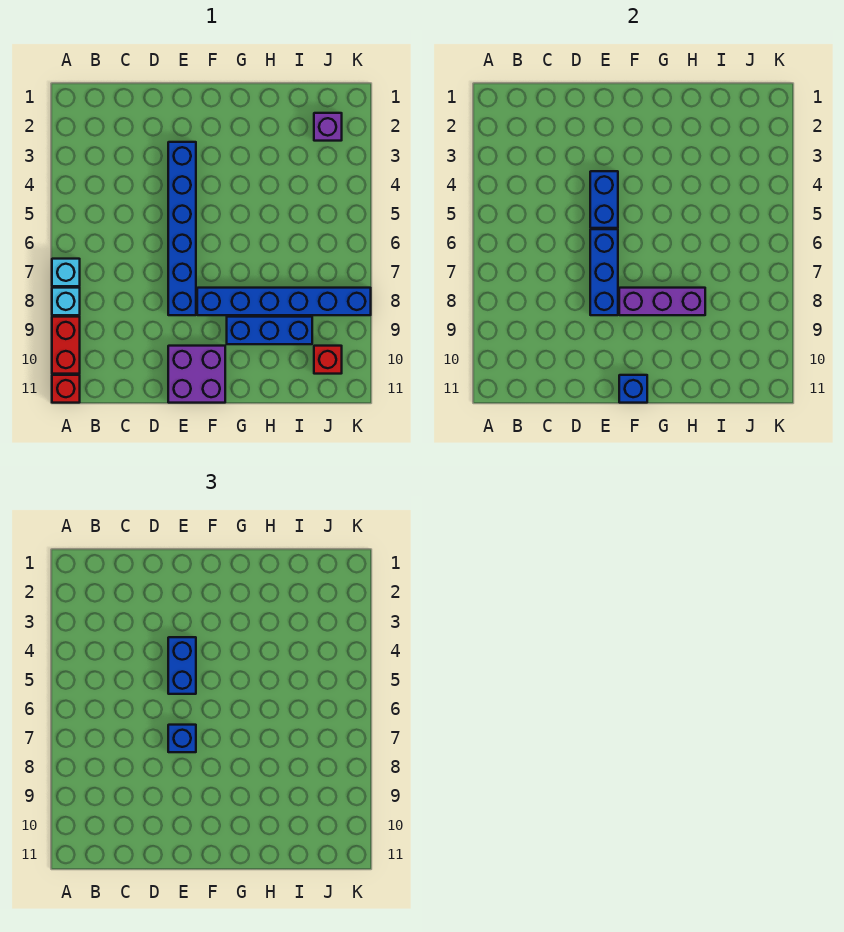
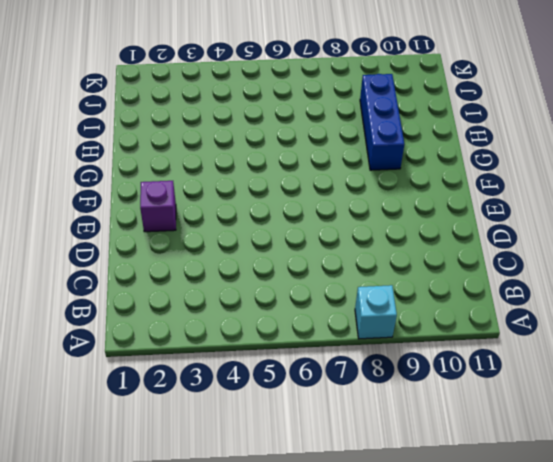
purple brick E2 level 1 -> purple brick J2 level 1
none -> cyan brick A7 level 1
none -> red brick A9:A10 level 1
none -> red brick A11 level 1

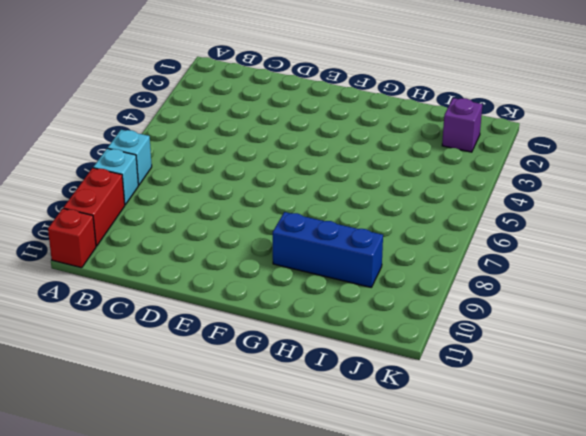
none -> blue brick E3:E8 level 1
none -> purple brick E10:F11 level 1
none -> blue brick F8:K8 level 1

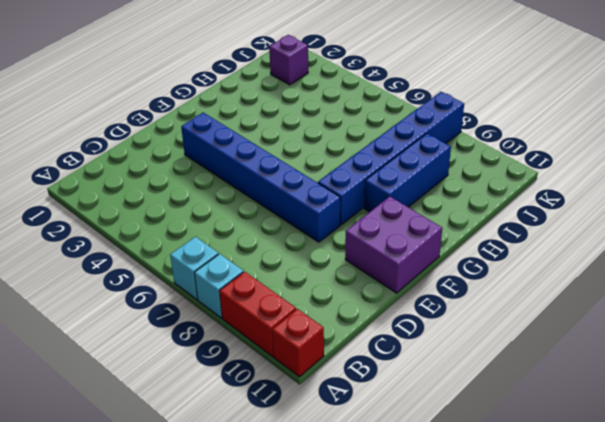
none -> red brick J10 level 1
none -> blue brick E4:E5 level 2
none -> blue brick E6:E8 level 2

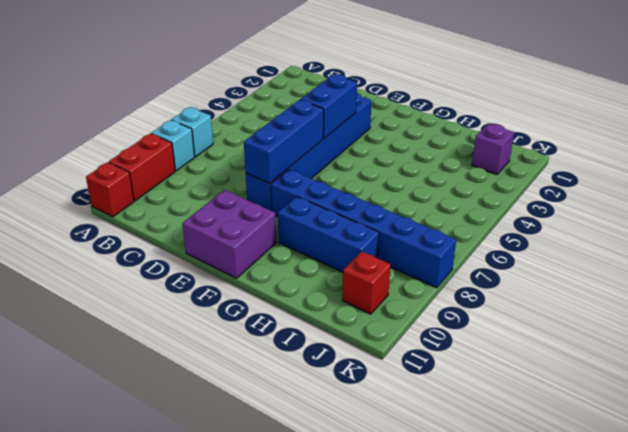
none -> purple brick F8:H8 level 2
none -> blue brick F11 level 2
none -> blue brick E4:E5 level 3

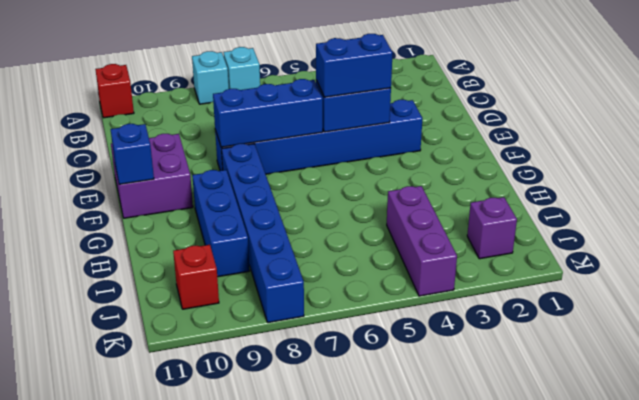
purple brick I4:K4 level 1 -> purple brick F8:H8 level 2
none -> red brick A9:A10 level 1
none -> blue brick E7 level 3

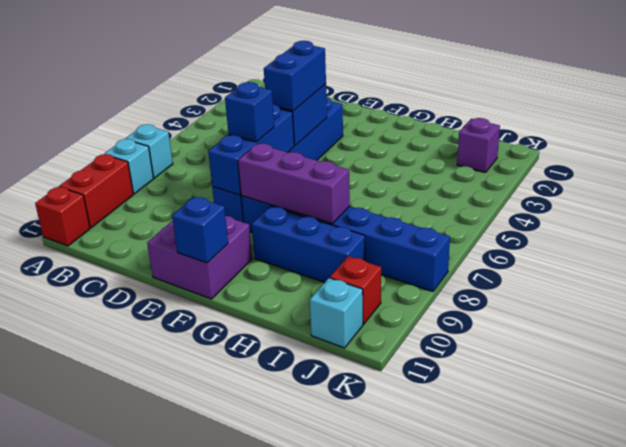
cyan brick J11 level 1 -> none

